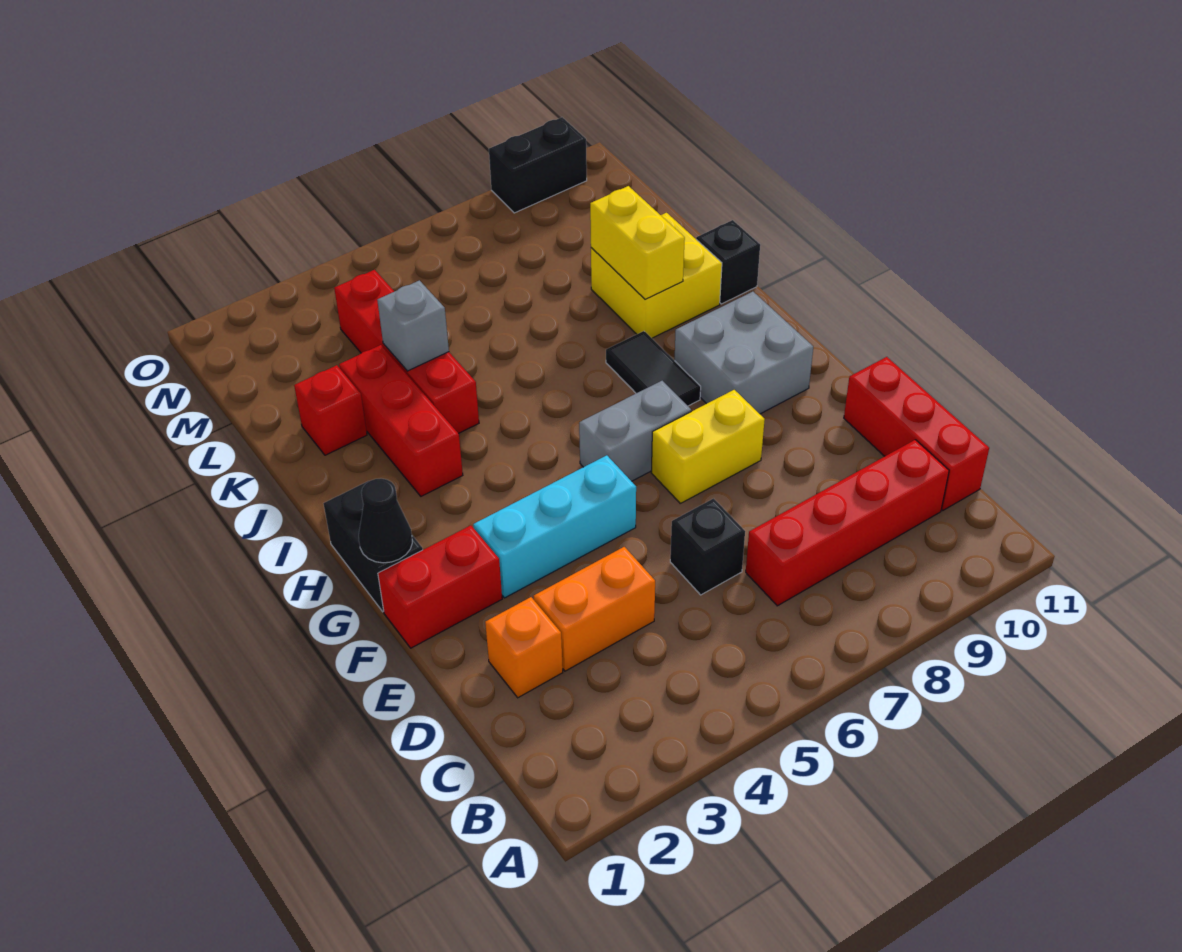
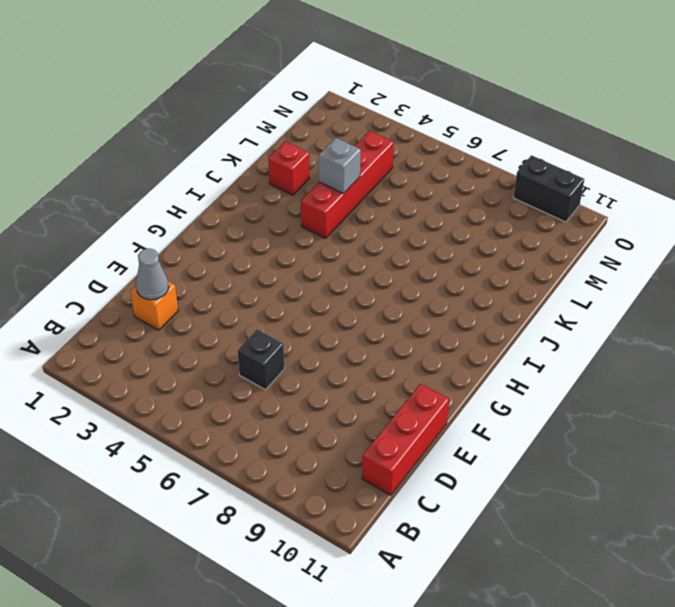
grey cone D2 level 2 -> none
none -> red brick C7:C10 level 1
none -> orange brick D3:D4 level 1
none -> red brick F1:F2 level 1

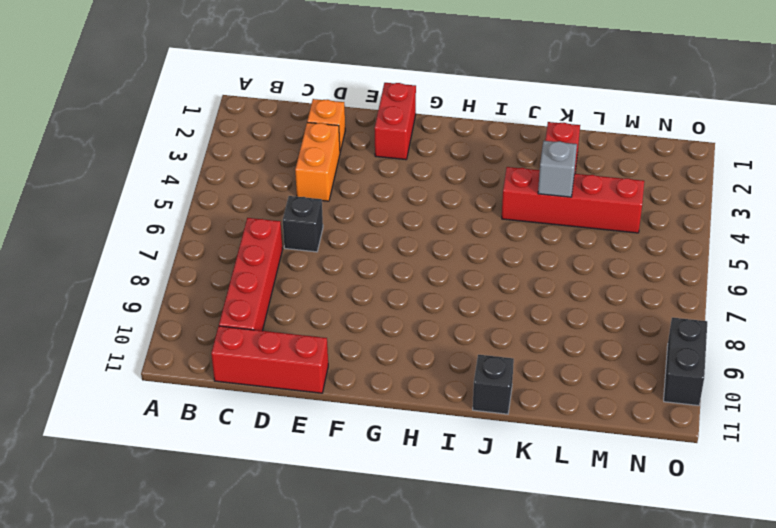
none -> cyan brick F3:F5 level 1
none -> yellow brick F7:F8 level 1
none -> black brick G1:H1 level 1

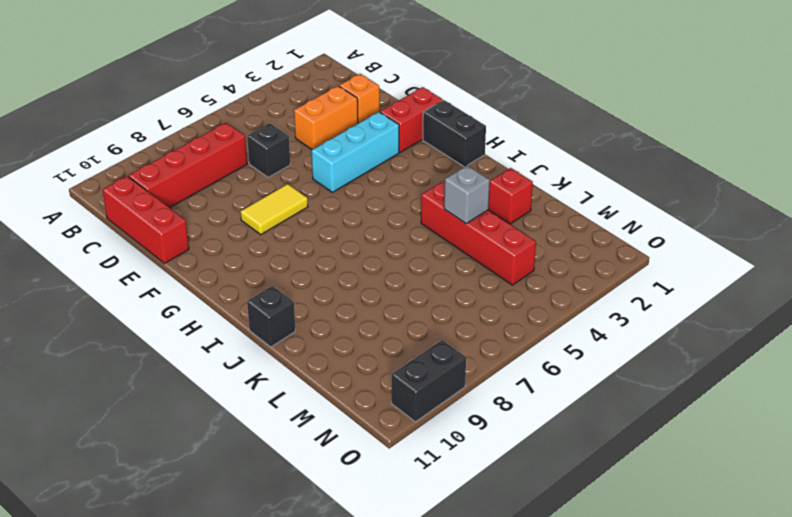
yellow tile F7:F8 level 1 -> yellow brick F7:F8 level 1
none -> grey brick G6:G7 level 1
none -> grey brick G9:H10 level 1
none -> black tile H8:I8 level 1

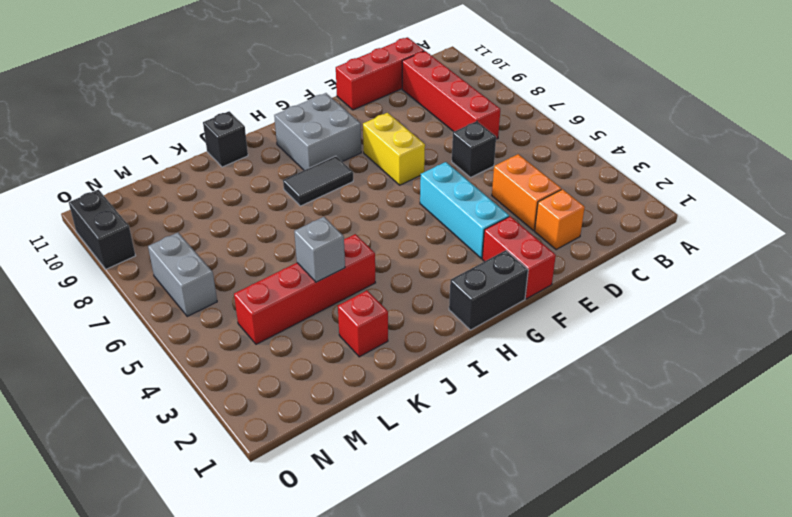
grey brick N6:N7 level 1 -> grey brick G6:G7 level 1
none -> red brick I3:K3 level 1
none -> yellow brick J9:K10 level 1
none -> black cone G1 level 2

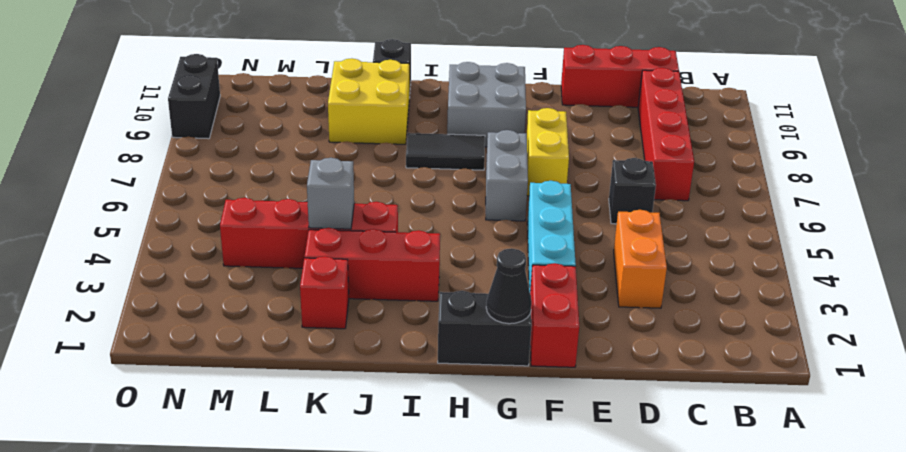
none -> orange brick D2 level 1
none -> yellow brick J9:K9 level 2

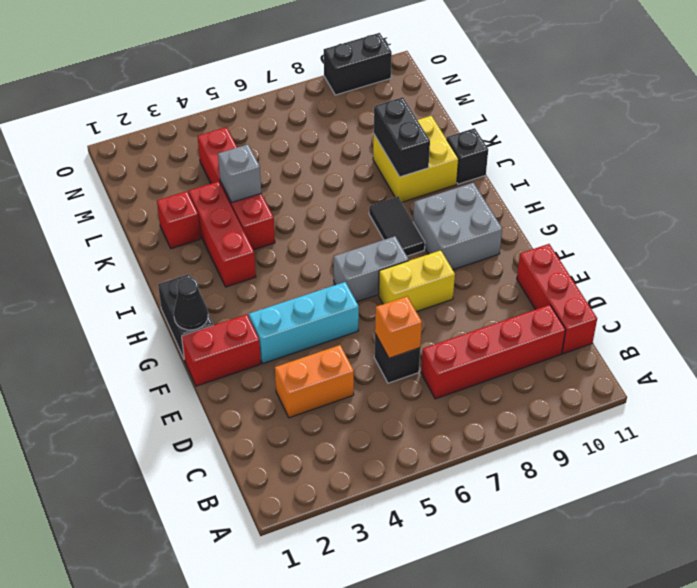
orange brick D6 level 2 -> orange brick D2 level 1
black brick J9:K9 level 2 -> yellow brick J9:K9 level 2

